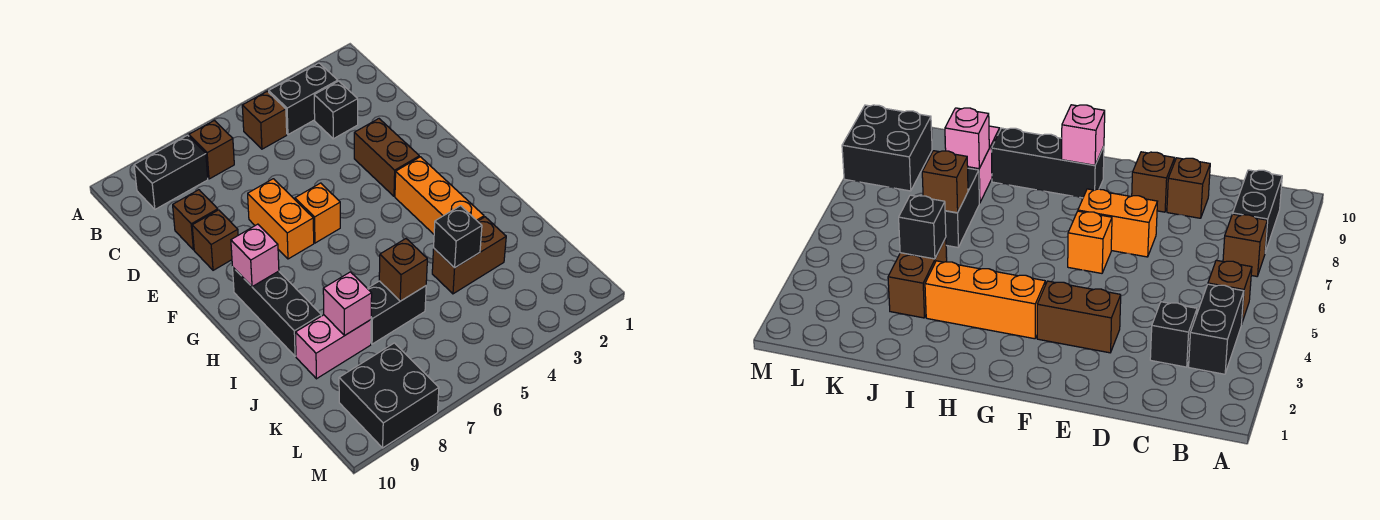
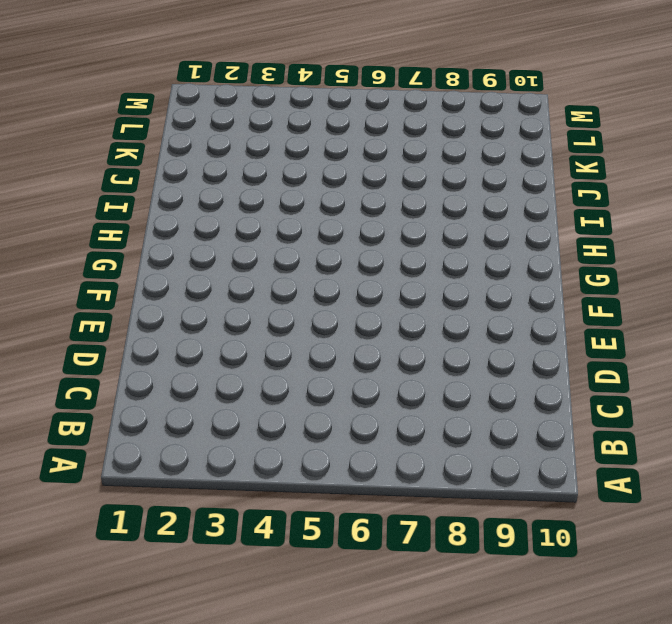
none -> black brick B3:B4 level 1
none -> brown brick B5 level 1
none -> brown brick B7 level 1

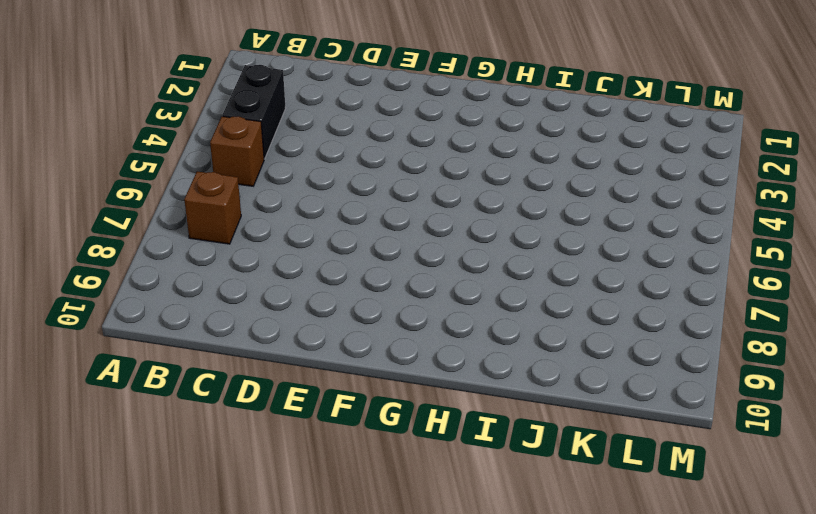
none -> black brick B8:B9 level 1
none -> black brick C3 level 1
none -> brown brick D9 level 1

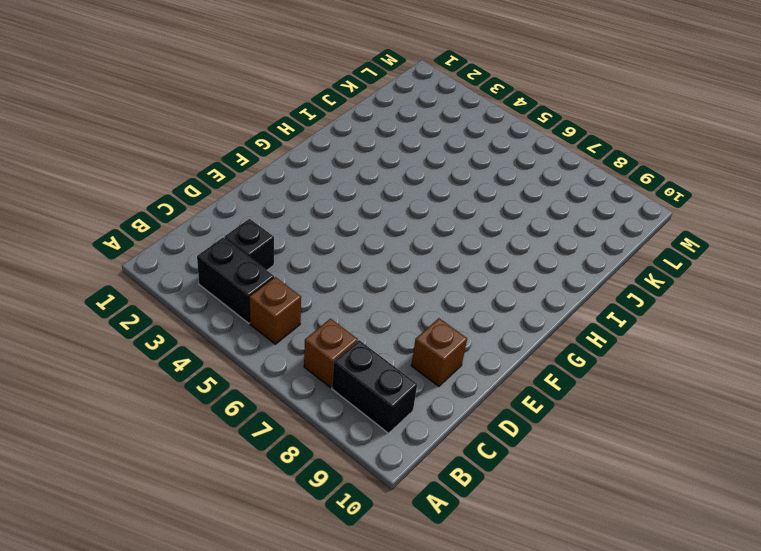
none -> brown brick E3:F3 level 1
none -> orange brick E7:F7 level 1
none -> brown brick E9 level 1

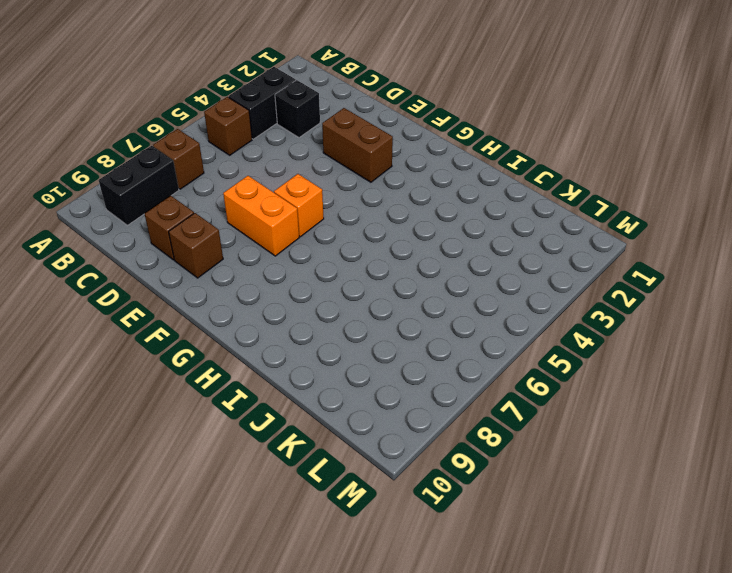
none -> orange brick G3:I3 level 1
none -> black brick G9:I9 level 1
none -> brown brick J3:J4 level 1

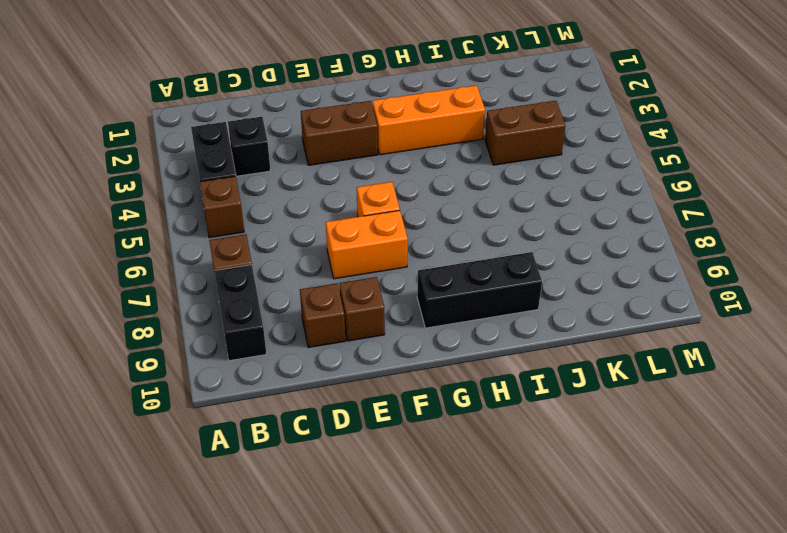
brown brick J4:K4 level 1 -> brown brick J3:J4 level 1
none -> black brick J6:J7 level 1
none -> pink brick J8:J9 level 1
none -> black brick L8:M9 level 1

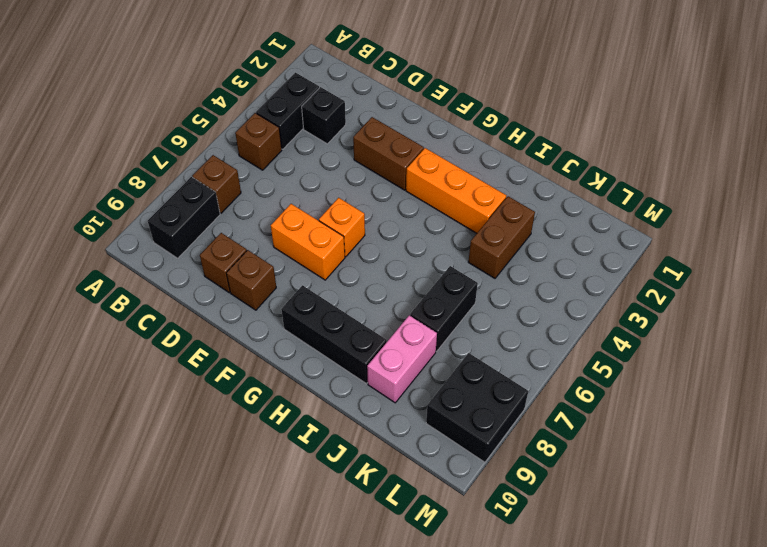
none -> pink brick G9 level 2
none -> black brick J4 level 2
none -> brown brick J6 level 2

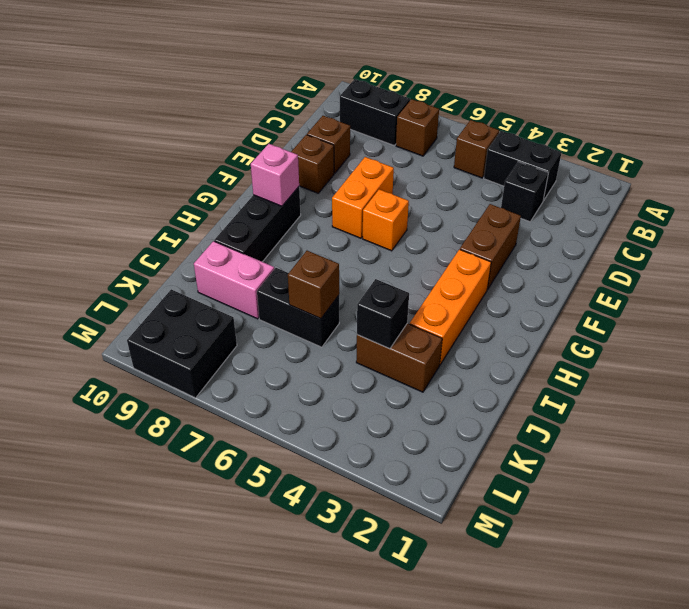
none -> pink brick J8 level 2

